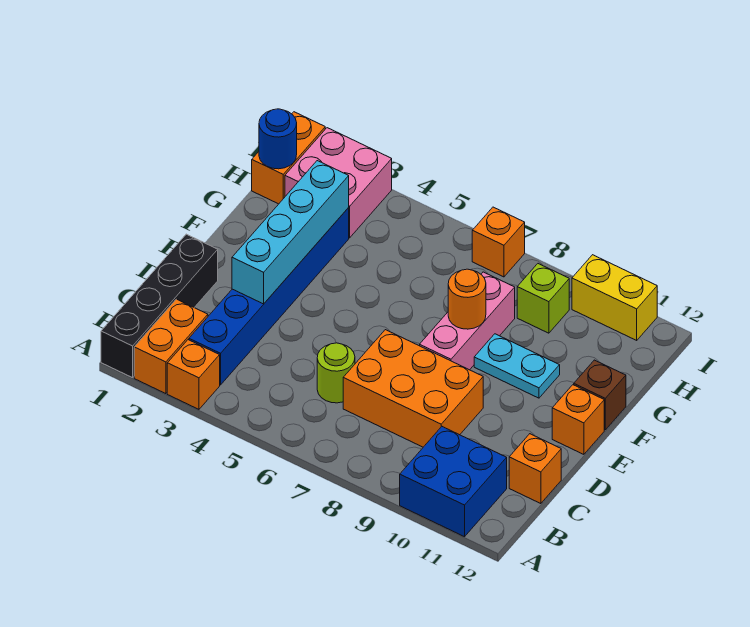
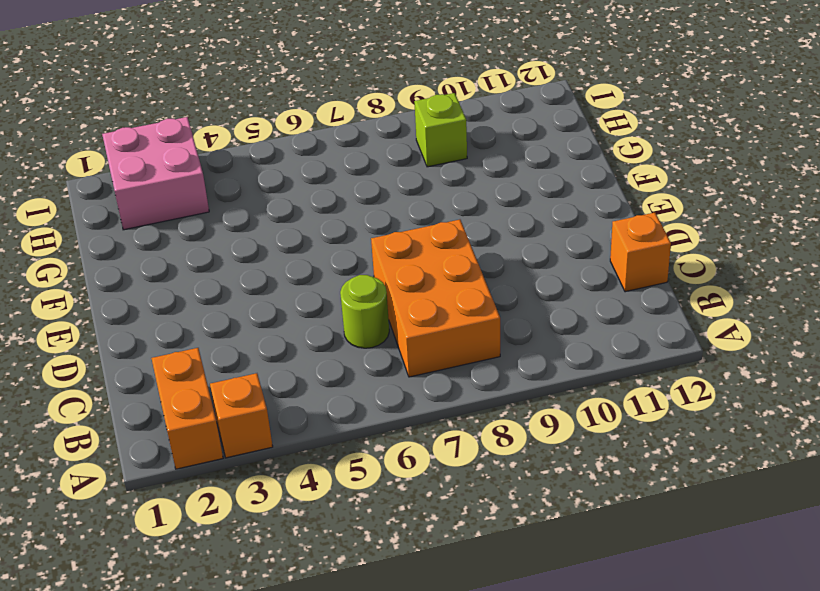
orange brick B7:D8 level 1 -> orange brick C7:D9 level 1
none -> black brick A1:D1 level 1
none -> blue brick A10:B11 level 1
none -> blue brick B3:G3 level 1

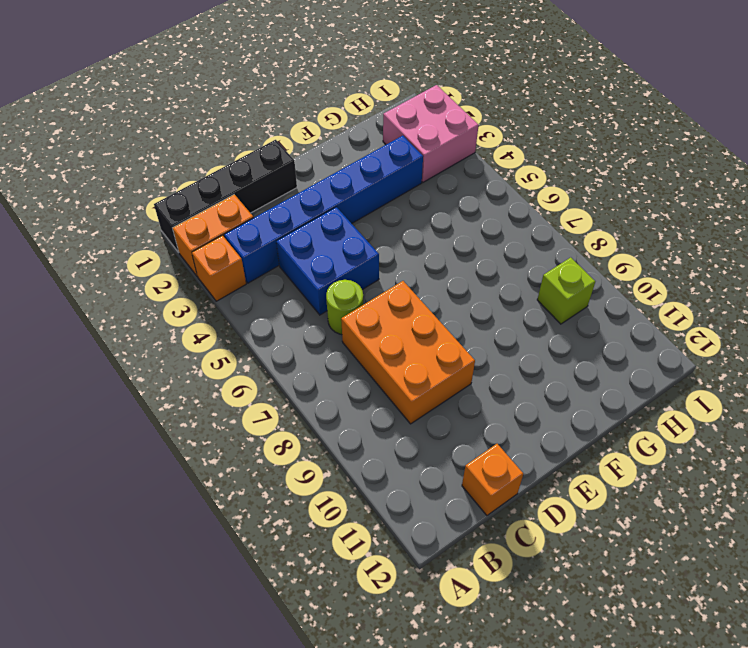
blue brick C4:D5 level 1 -> blue brick A10:B11 level 1
none -> pink brick E8:G8 level 1
none -> orange brick E12 level 1
none -> cyan plate F9:F10 level 1

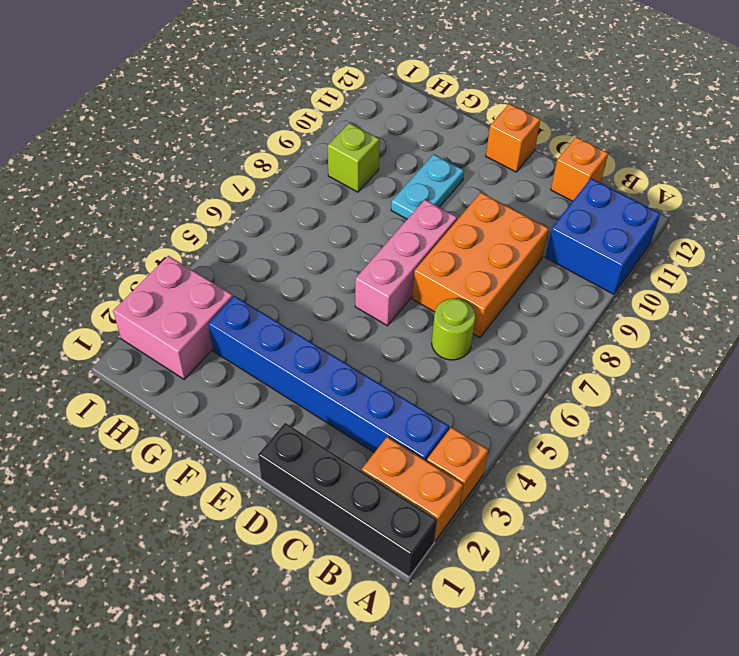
pink brick E6:E8 level 1 -> pink brick E8:G8 level 1
none -> brown brick F12 level 1
none -> orange brick H1:I1 level 1
none -> orange brick I7 level 1

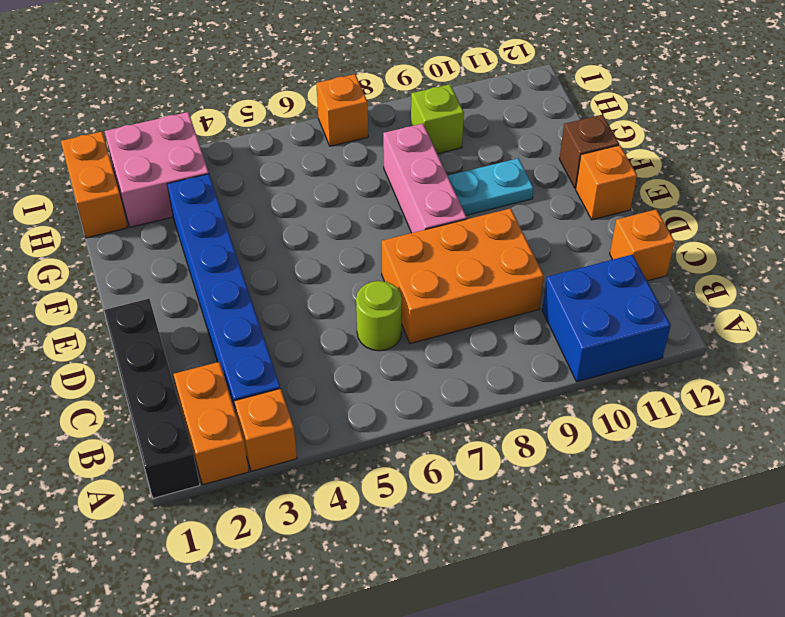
none -> yellow brick I10:I11 level 1
none -> cyan brick D3:G3 level 2
none -> orange round brick F8 level 2

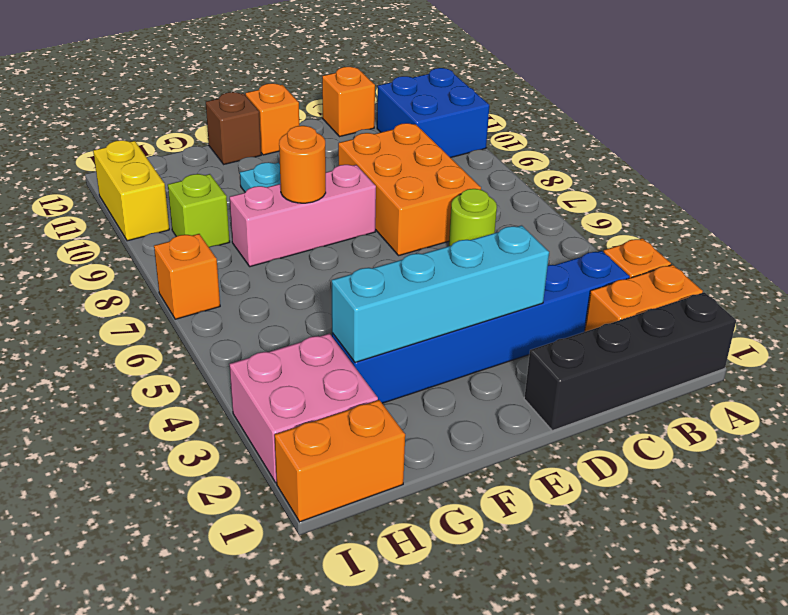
none -> blue round brick H1 level 2

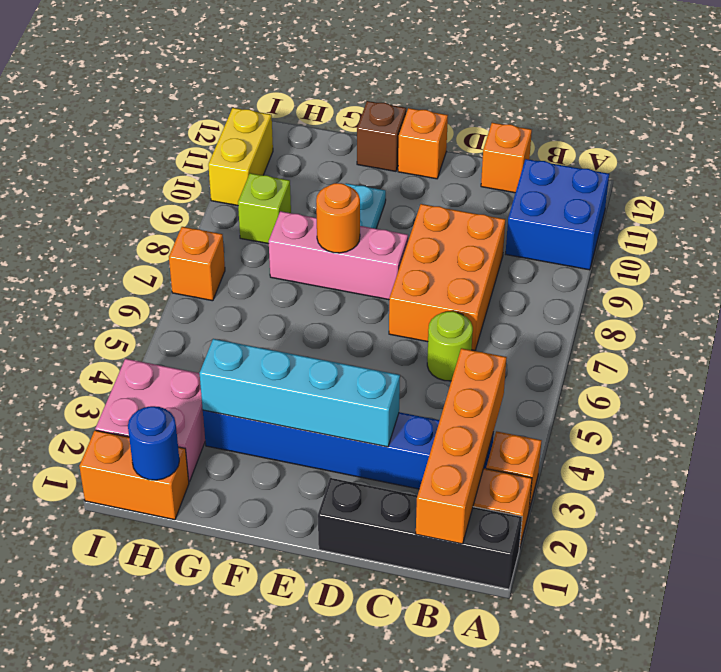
orange brick B1:B4 level 2 -> none

